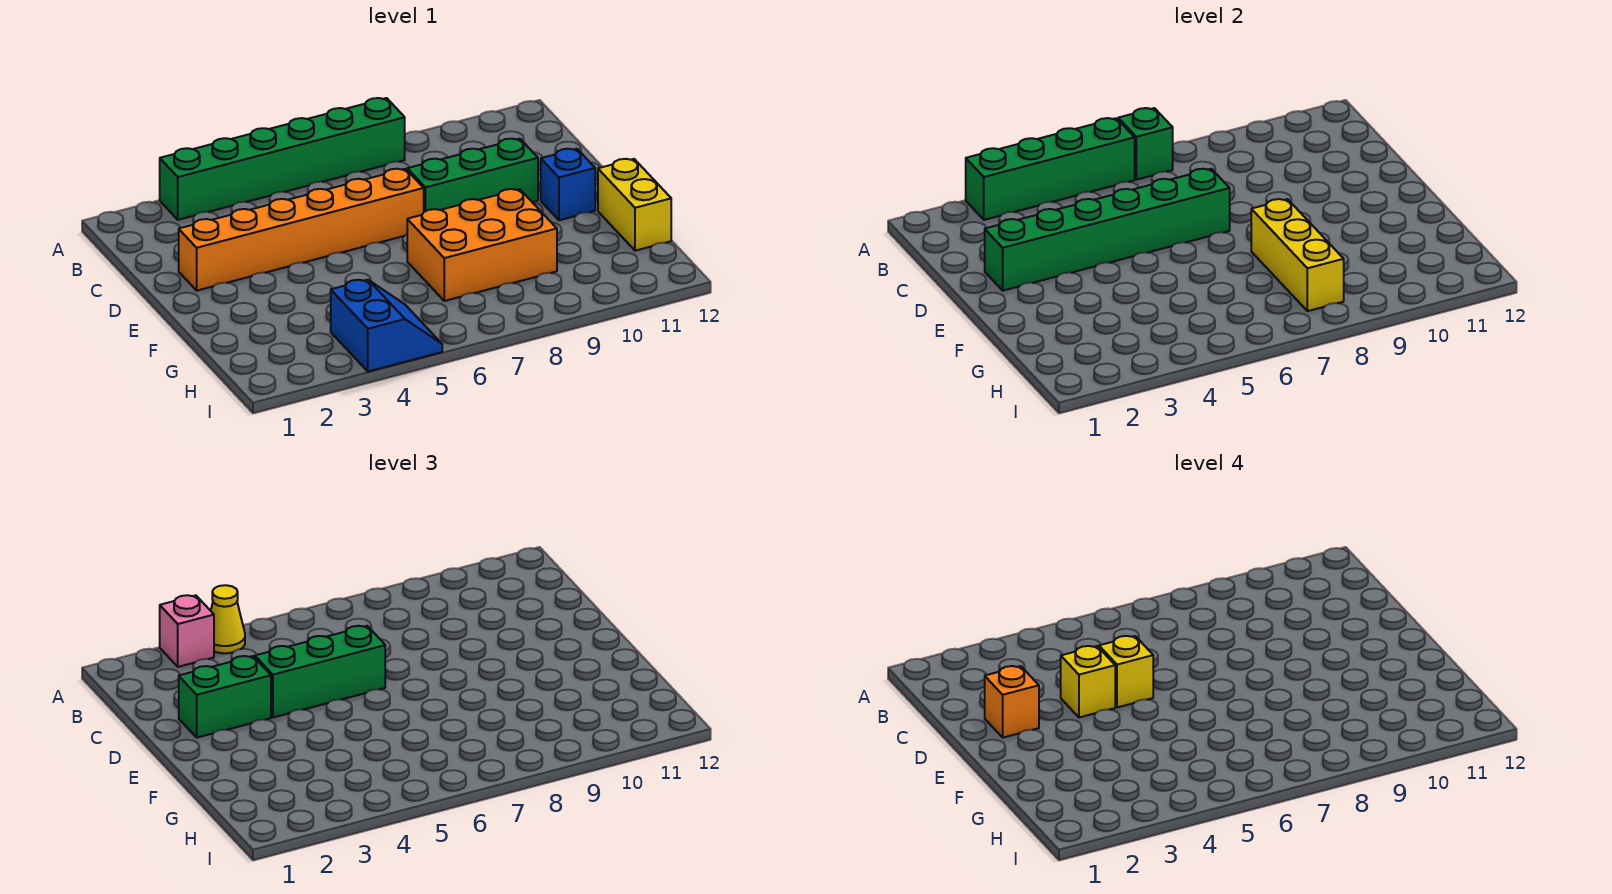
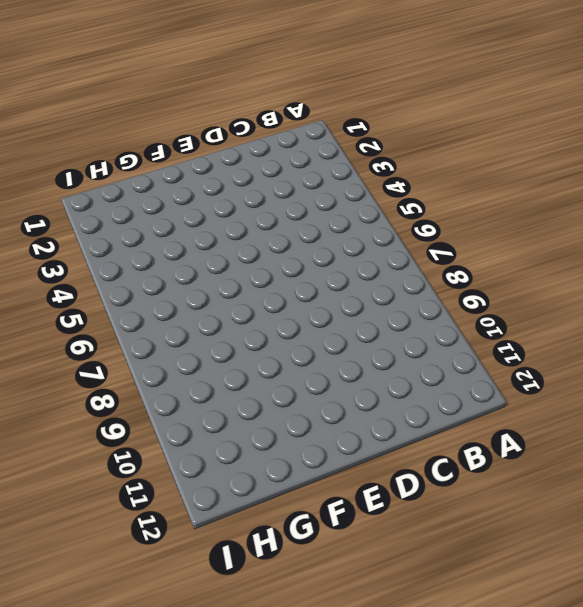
none -> green brick A3:A8 level 1
none -> orange brick D2:D7 level 1
none -> green brick D8:D10 level 1

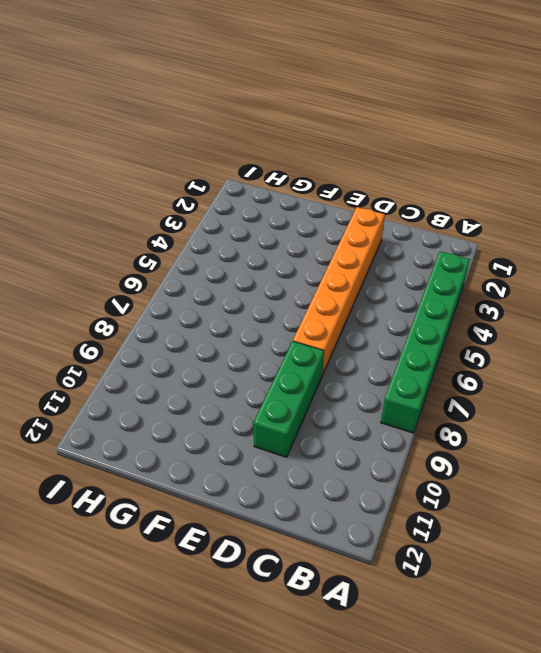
none -> blue brick E11 level 1
none -> orange brick F7:G9 level 1
none -> yellow brick F12:G12 level 1

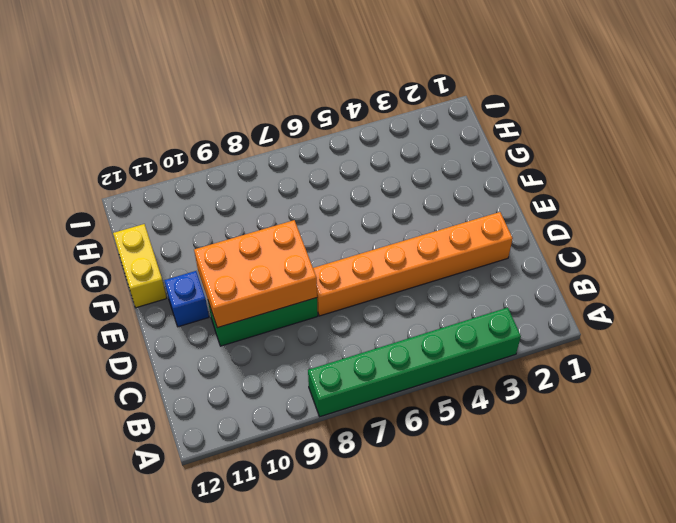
orange brick D8:E10 level 2 -> orange brick F7:G9 level 1
none -> blue slope H4:I5 level 1 top 4
none -> green brick A3:A6 level 2
none -> green brick A7 level 2

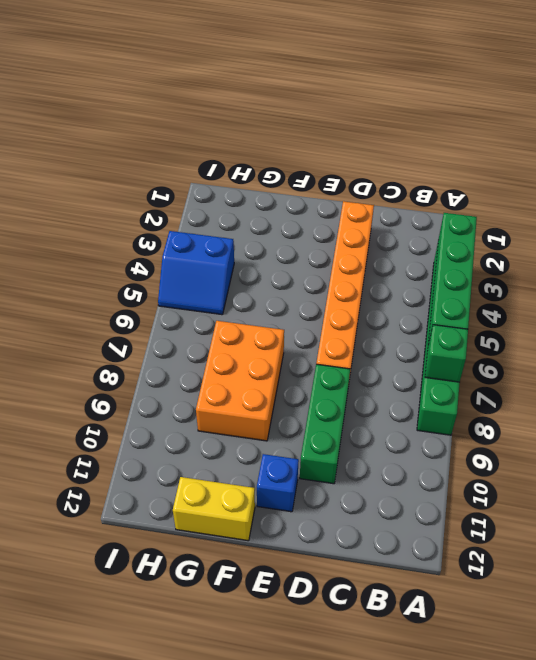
none -> green brick D2:D7 level 2
none -> yellow brick F8:H8 level 2
none -> pink brick A3 level 3

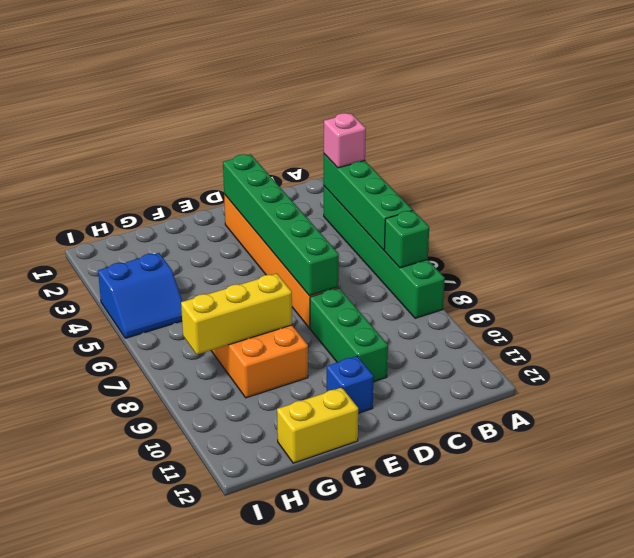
none -> yellow cone A4 level 3
none -> green brick D2:D3 level 3
none -> green brick D4:D6 level 3

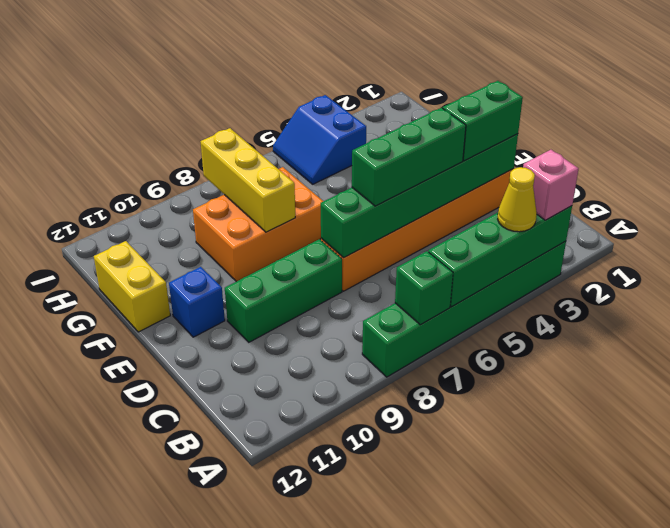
none -> orange brick D2 level 4
none -> yellow brick D4 level 4
none -> yellow brick D5 level 4

